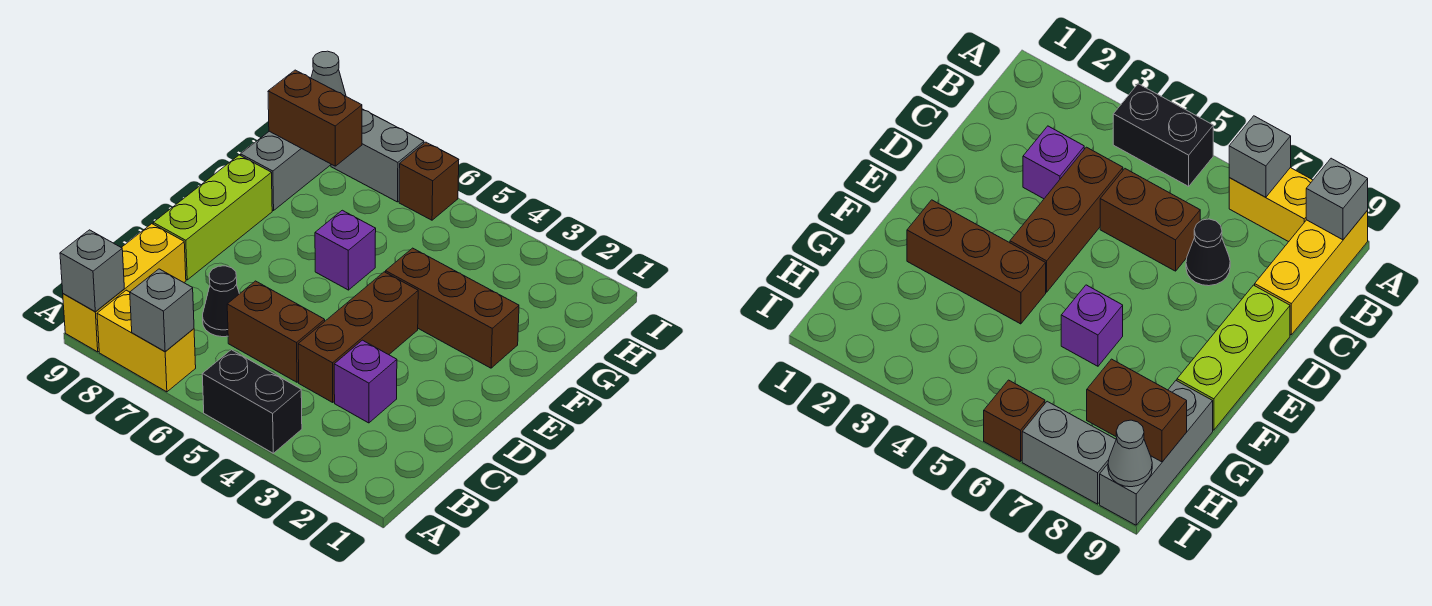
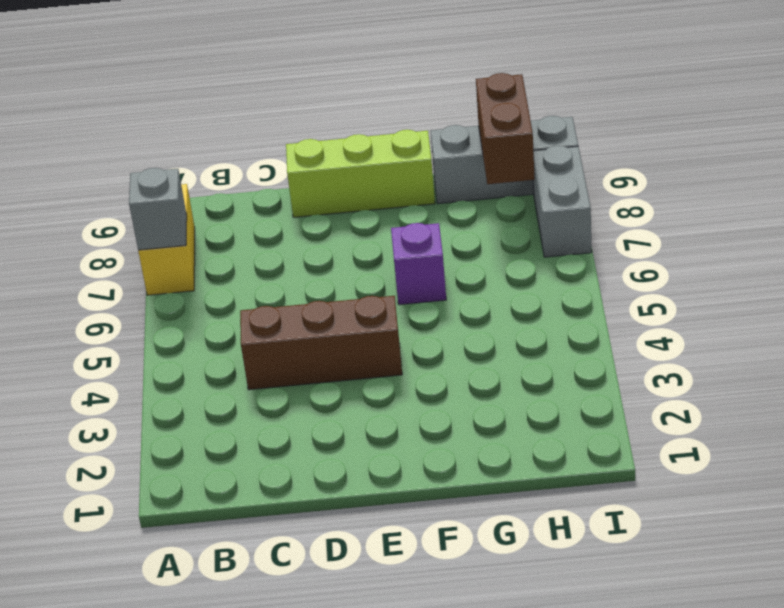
none -> black brick A4:A5 level 1
none -> yellow brick A9:C9 level 1
none -> purple brick C3 level 1

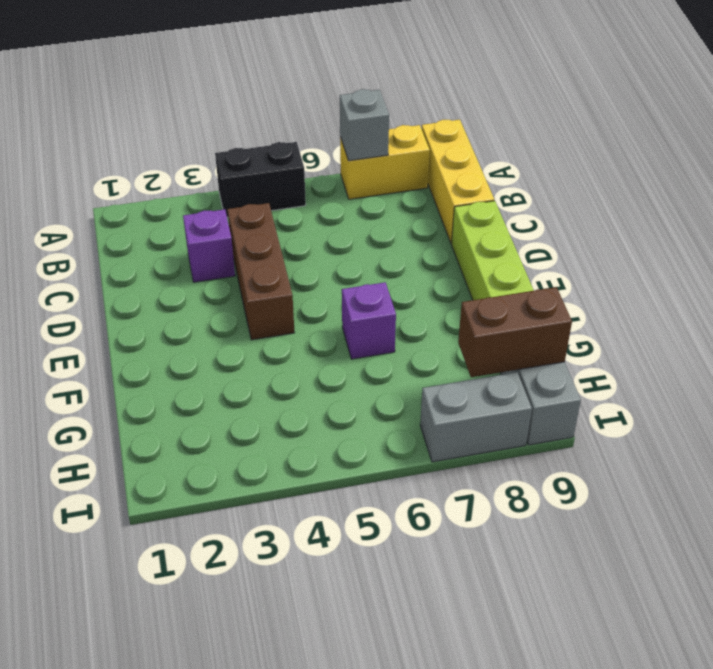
none -> brown brick C5:C6 level 1
none -> black cone C7 level 1
none -> brown brick F2:F4 level 1

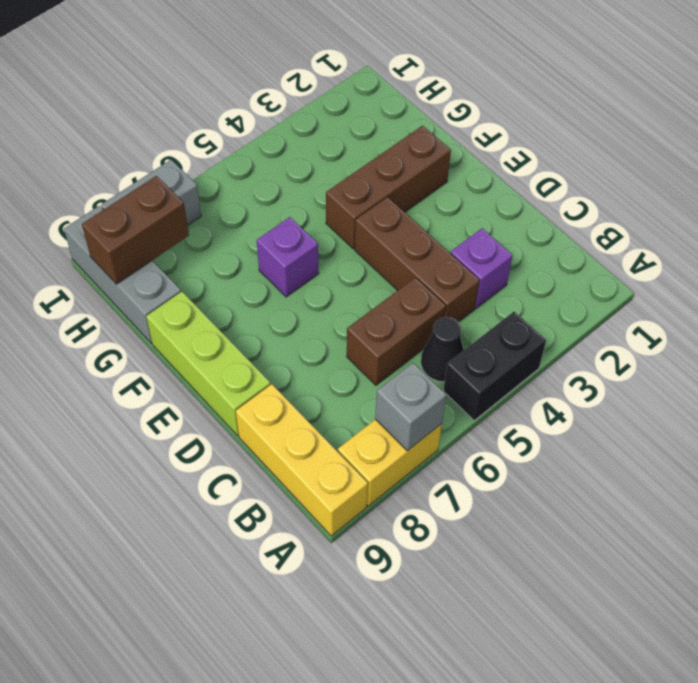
black cone B5 level 1 -> black cone C7 level 1
none -> brown brick I6 level 1
none -> grey brick A9 level 2
none -> grey cone I9 level 2

